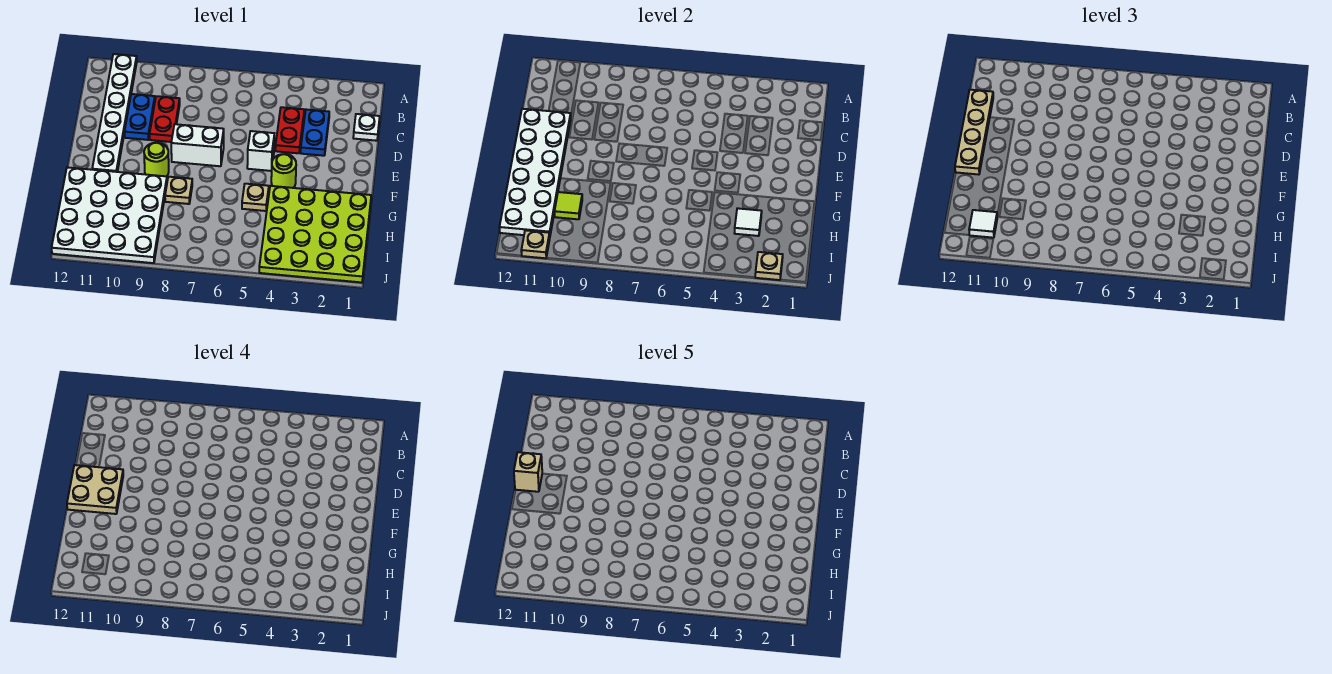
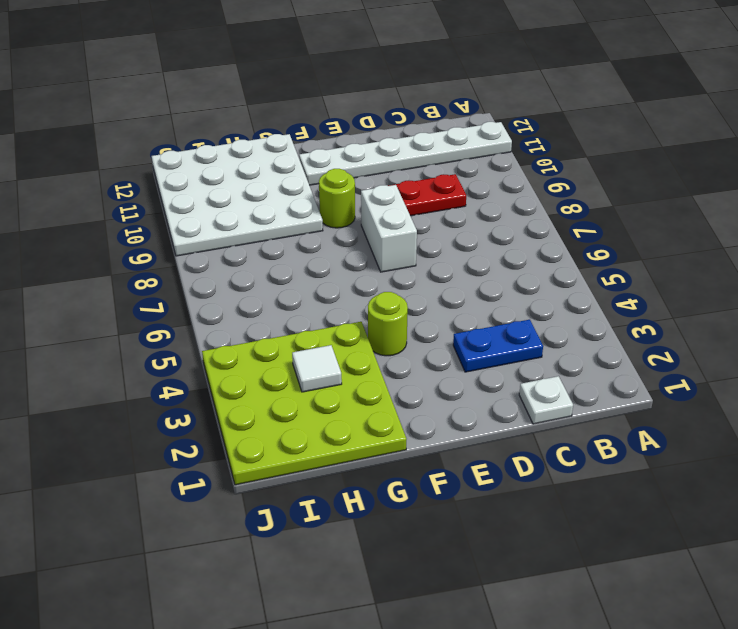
none -> red plate C4:D4 level 1
none -> blue plate C10:D10 level 1
none -> white brick E5 level 1

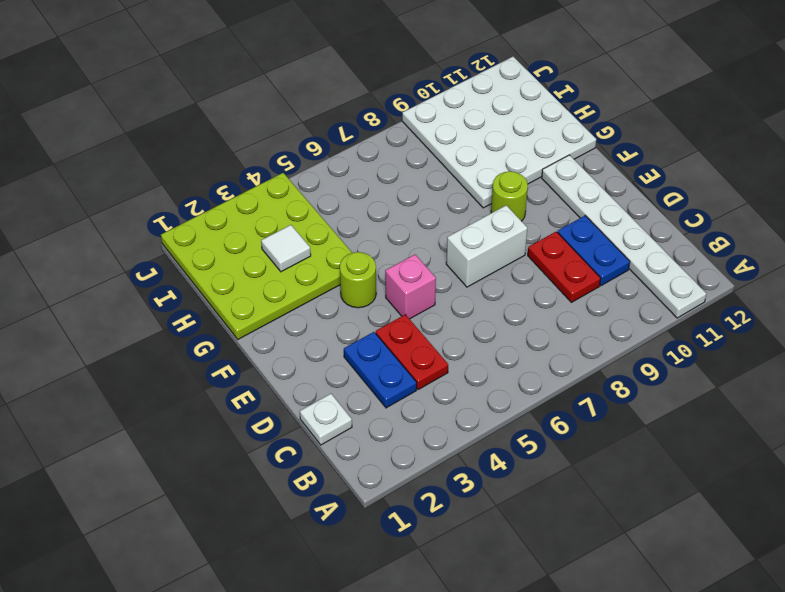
pink brick E5 level 1 -> white brick E5 level 1
none -> tan plate G5 level 1
none -> tan plate G8 level 1
none -> white plate D11:I12 level 2

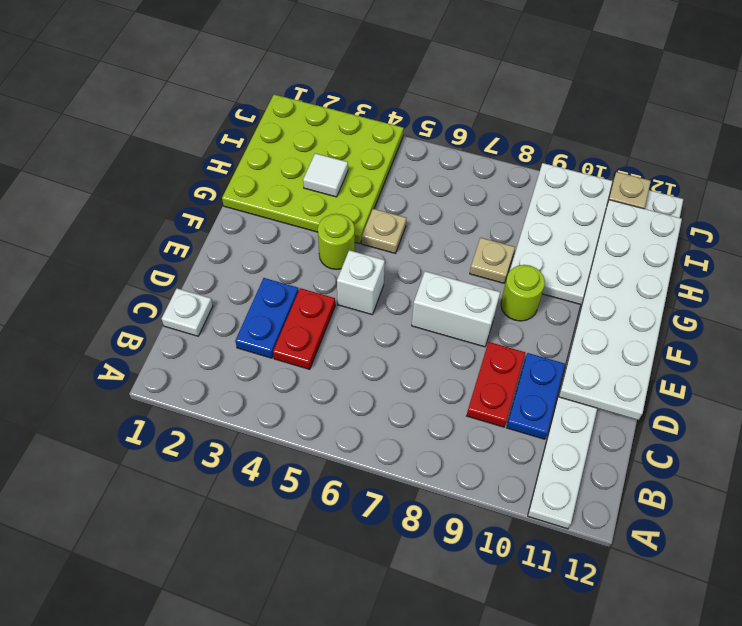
none -> lime tile H10 level 2
none -> tan plate J2 level 2
none -> tan plate C12:F12 level 3

